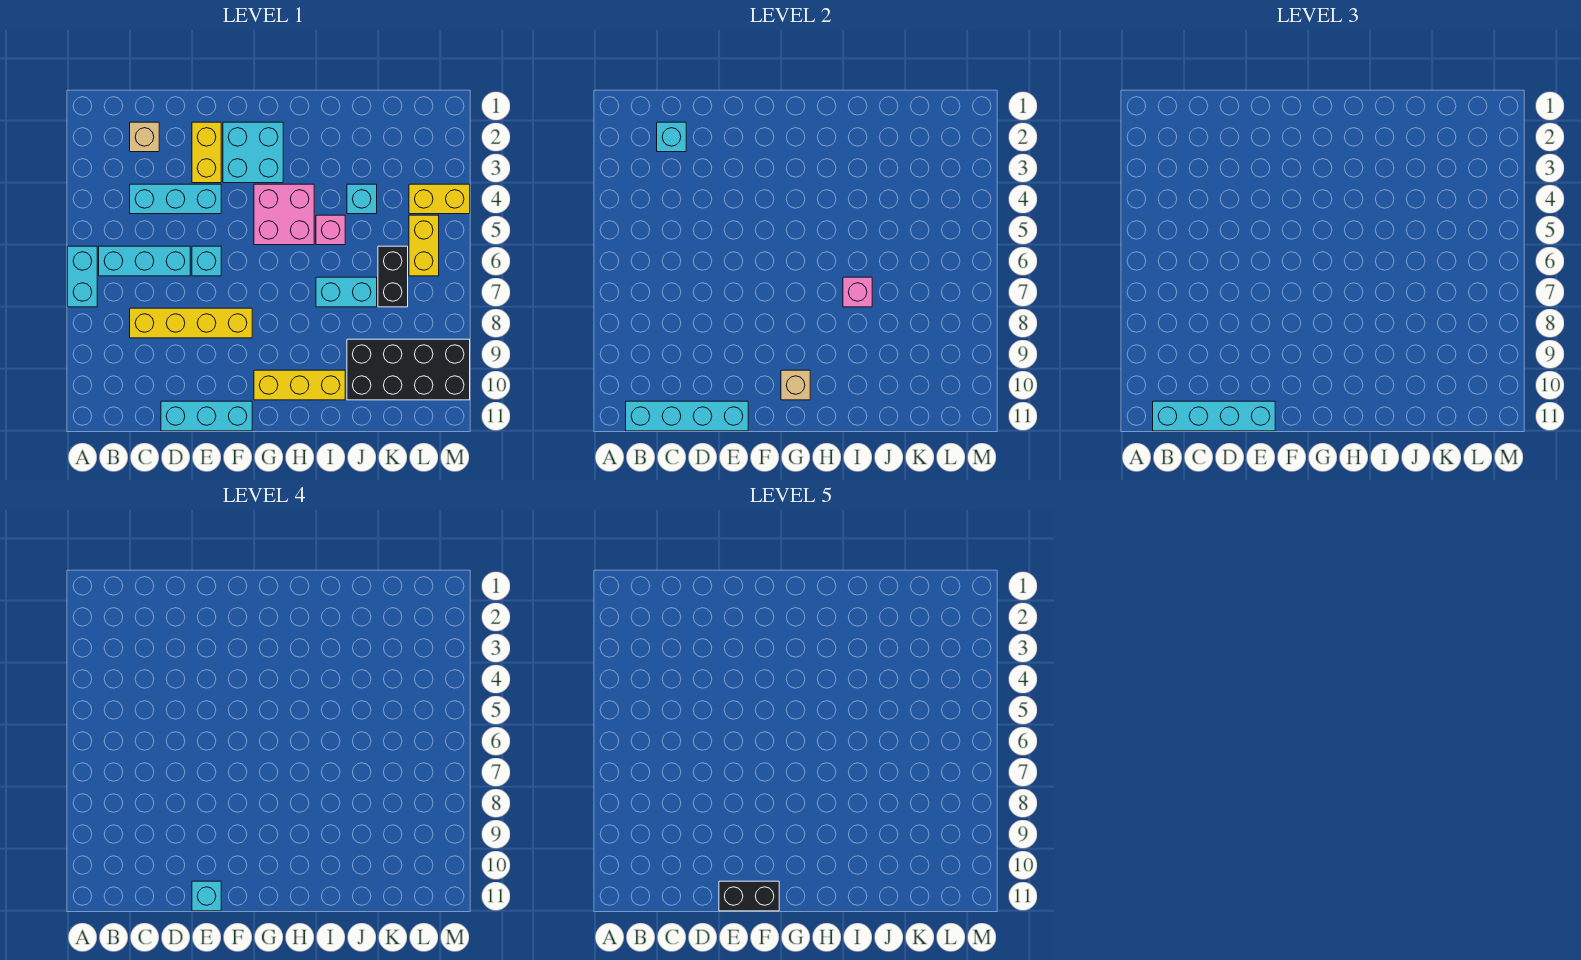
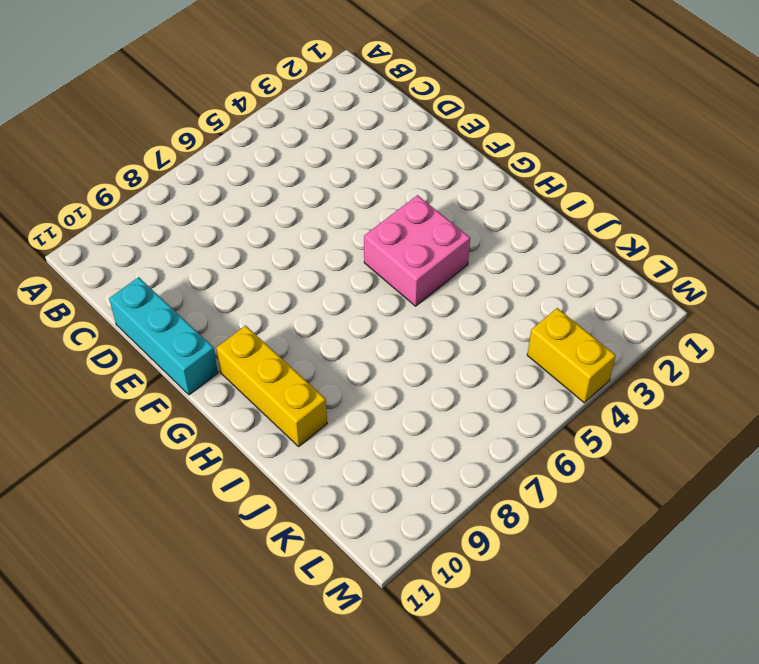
none -> cyan brick A6:A7 level 1
none -> cyan brick B6:D6 level 1
none -> tan brick C2 level 1

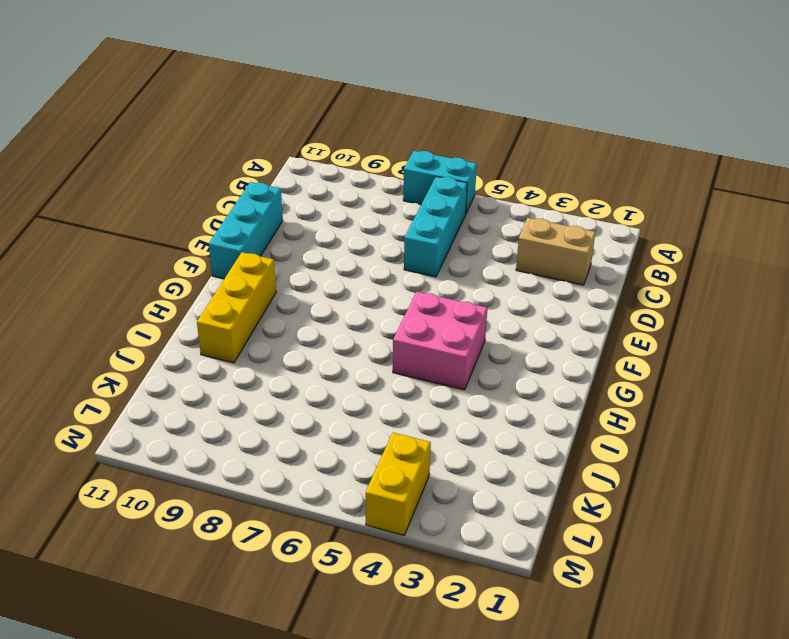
tan brick C2:C3 level 1 -> tan brick C2 level 1
none -> cyan brick C4:E4 level 1
none -> yellow brick C8:F8 level 1
none -> yellow brick E2:E3 level 1

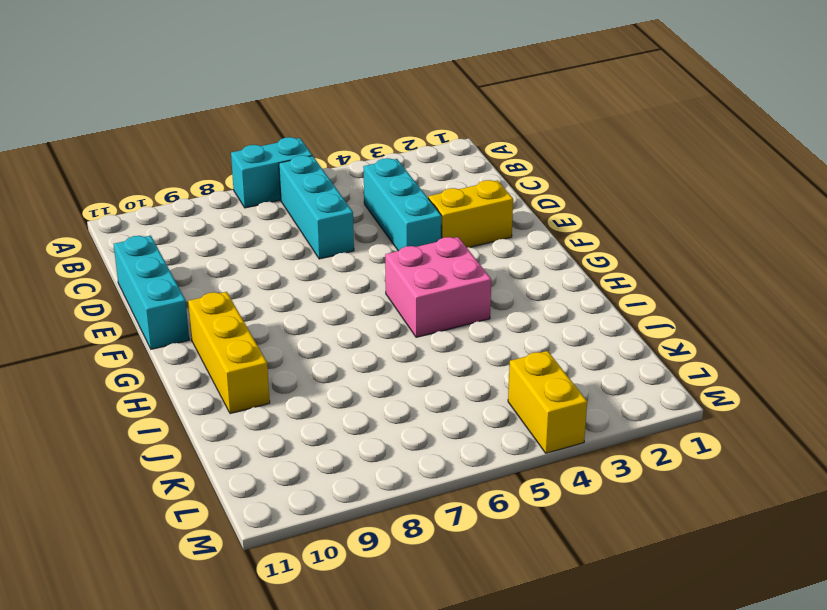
none -> tan brick C2 level 1
none -> yellow brick C8:F8 level 1
none -> cyan brick E6 level 1

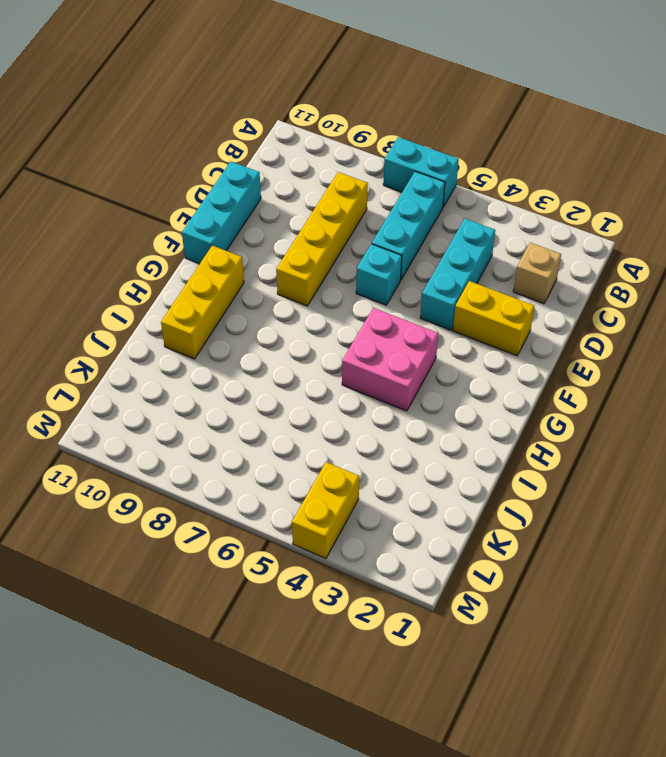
none -> cyan brick F2:G3 level 1
none -> pink brick I5 level 1
none -> cyan brick I7:J7 level 1

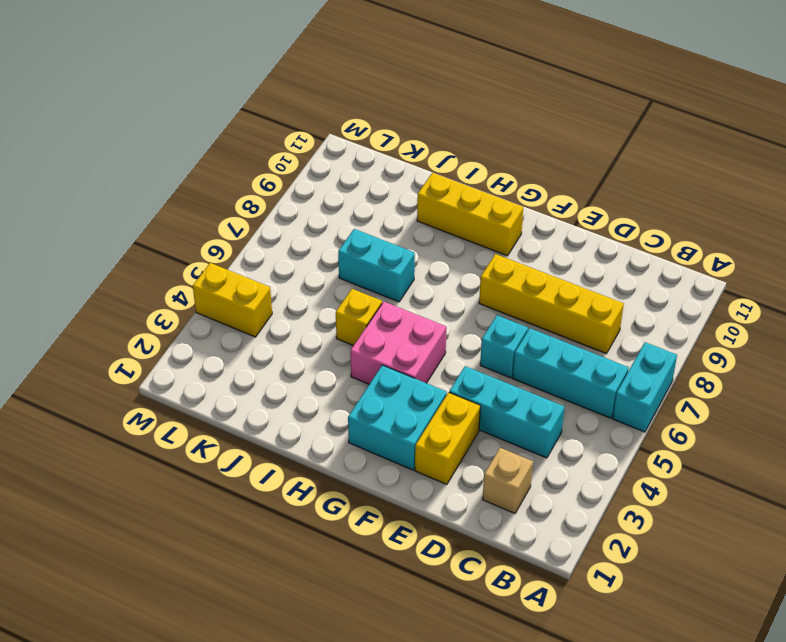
yellow brick I5 level 1 -> pink brick I5 level 1
none -> cyan brick D11:F11 level 1
none -> cyan brick J4 level 1
none -> black brick J9:M10 level 1

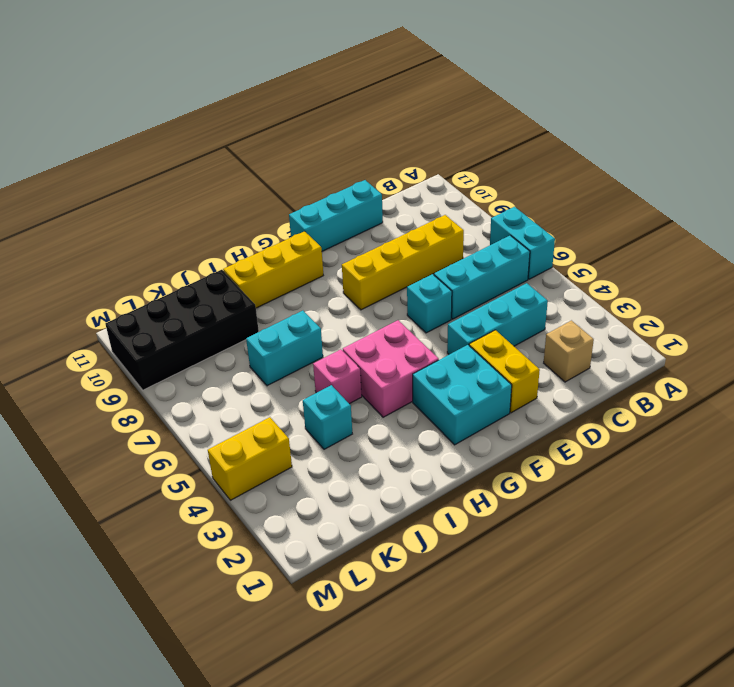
none -> black brick K6:K7 level 1
none -> yellow brick L5:L6 level 1
none -> cyan brick B11:E11 level 2

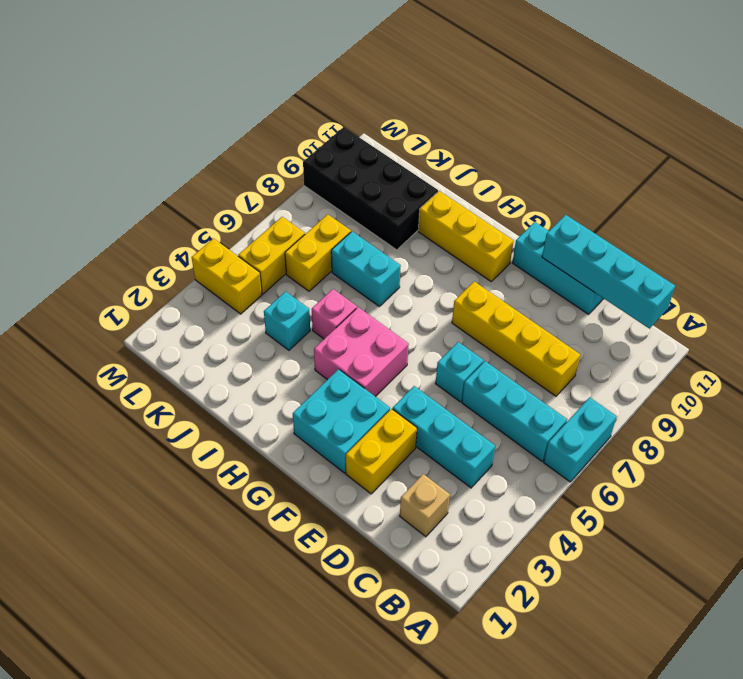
yellow brick K6:K7 level 1 -> black brick K6:K7 level 1
none -> cyan brick C2 level 2
none -> tan brick G10 level 2
none -> pink brick I7 level 2

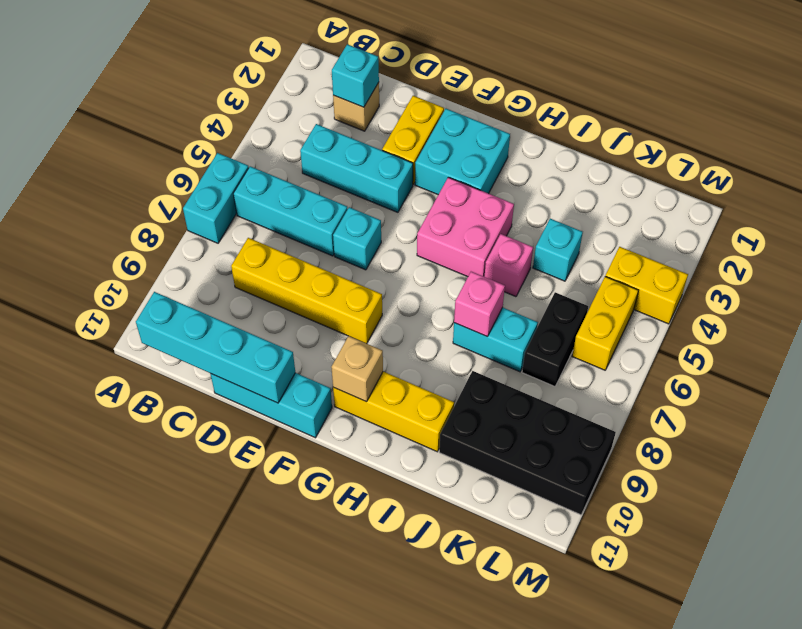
none -> cyan brick B11:E11 level 3
none -> cyan brick E11 level 4
none -> black brick E11:F11 level 5

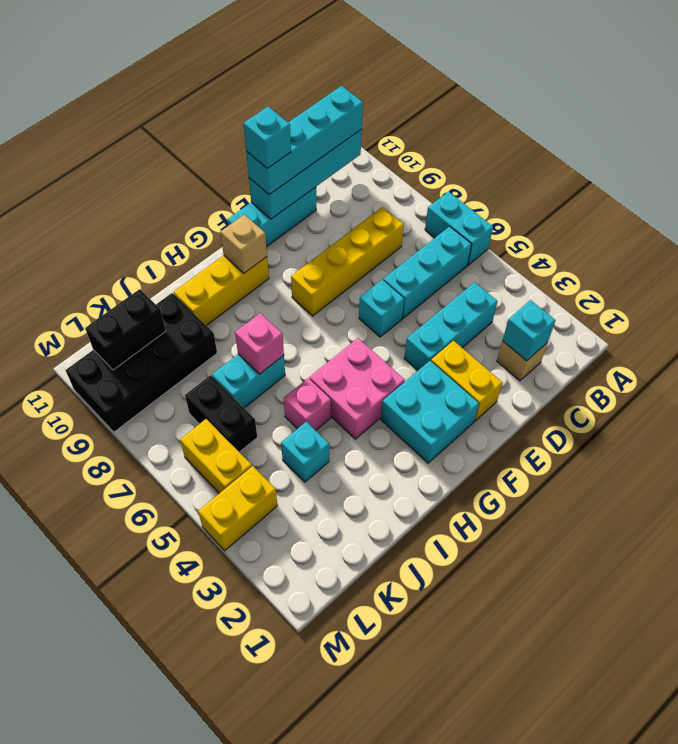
black brick K10:L10 level 2 -> black brick E11:F11 level 5

